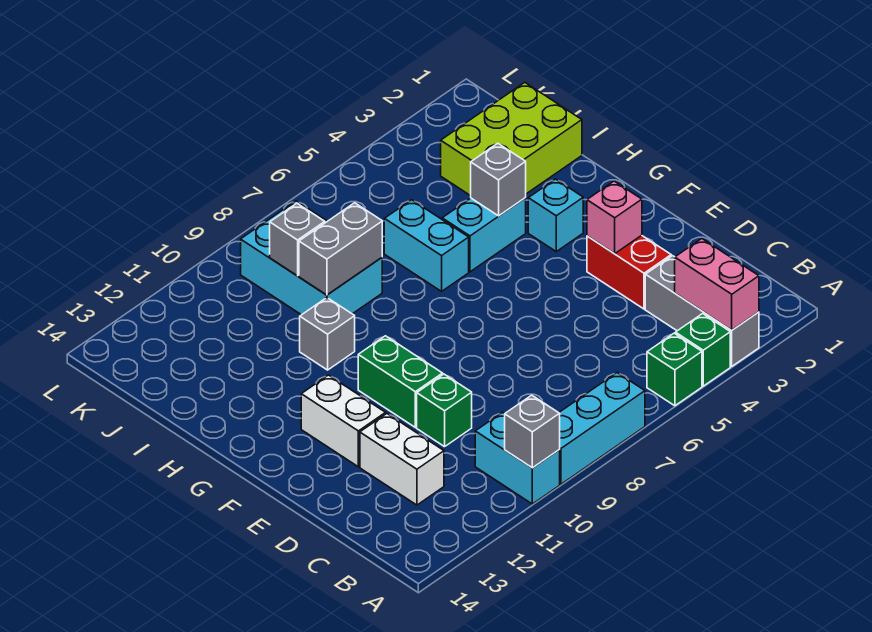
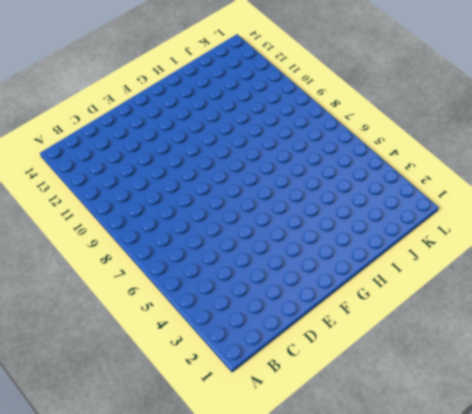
none -> grey brick A3:C3 level 1
none -> green brick A4 level 1
none -> green brick A5 level 1

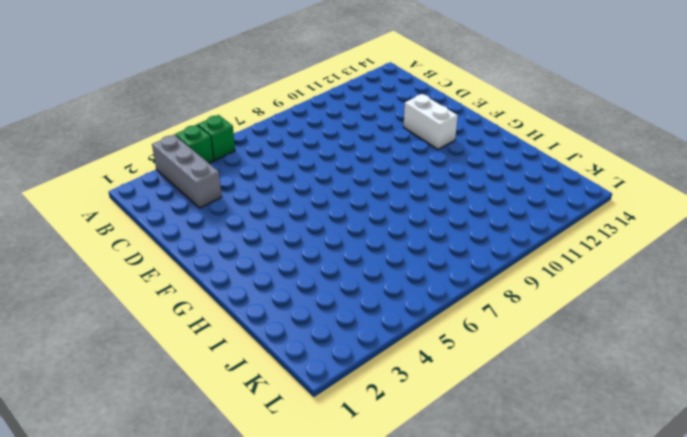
none -> cyan brick A7:A9 level 1
none -> cyan brick A10:B10 level 1
none -> white brick C12:D12 level 1

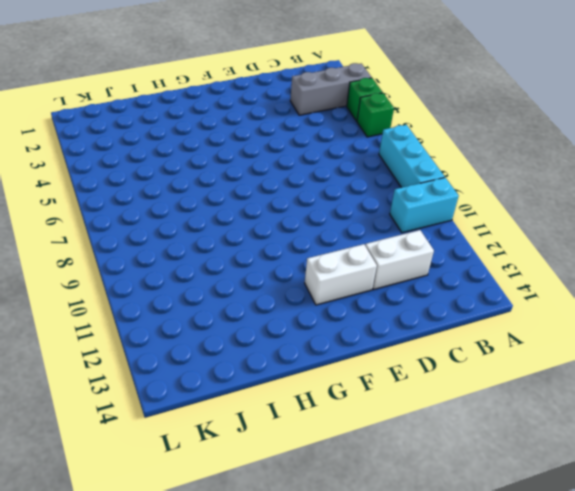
none -> red brick D3:E3 level 1
none -> green brick D10 level 1
none -> green brick E10:F10 level 1

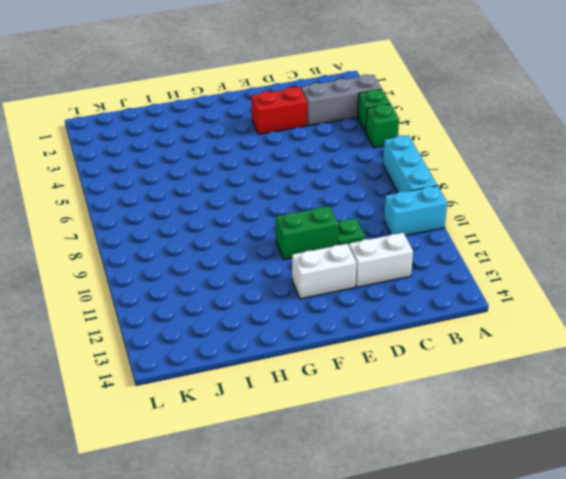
green plate D10 level 1 -> green brick D10 level 1
none -> cyan brick G3 level 1
none -> cyan brick H4:H5 level 1
none -> cyan brick H6:I6 level 1

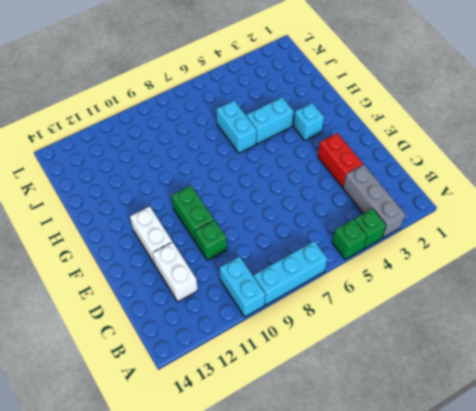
none -> grey brick H10 level 1
none -> lime brick I1:J3 level 1
none -> cyan brick I8:K9 level 1

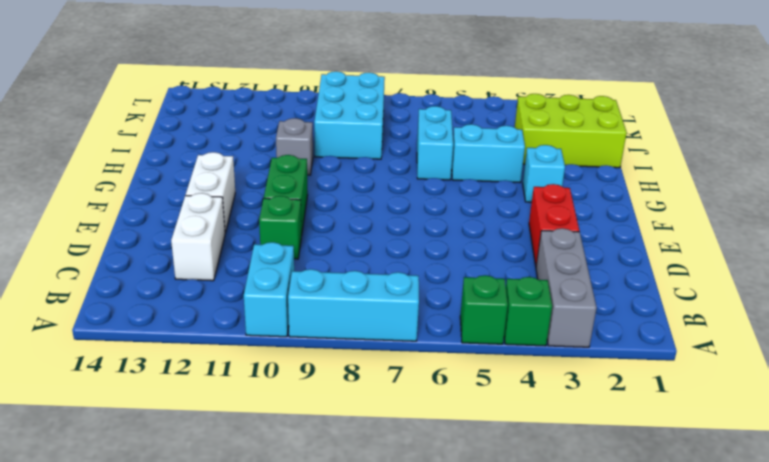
none -> pink brick A3:B3 level 2
none -> grey brick A10 level 2
none -> pink brick E3 level 2

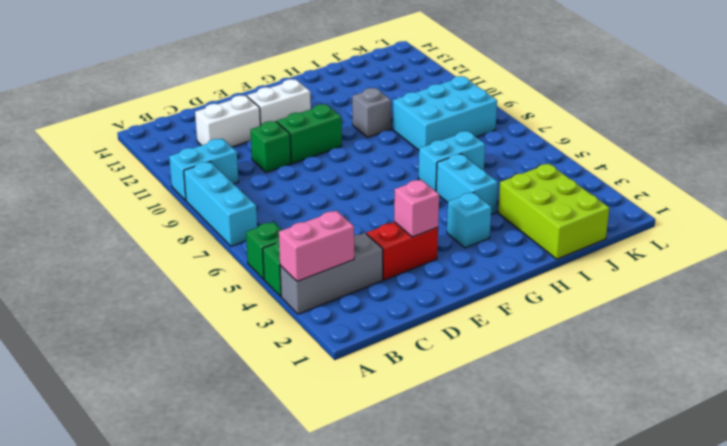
none -> grey brick A10 level 2
none -> grey brick H4 level 2
none -> grey brick I8:I9 level 2

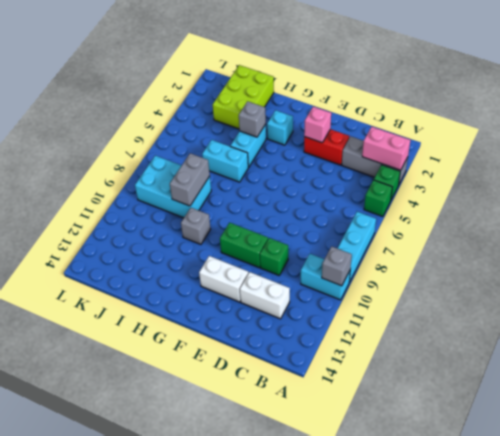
none -> grey brick J9 level 2

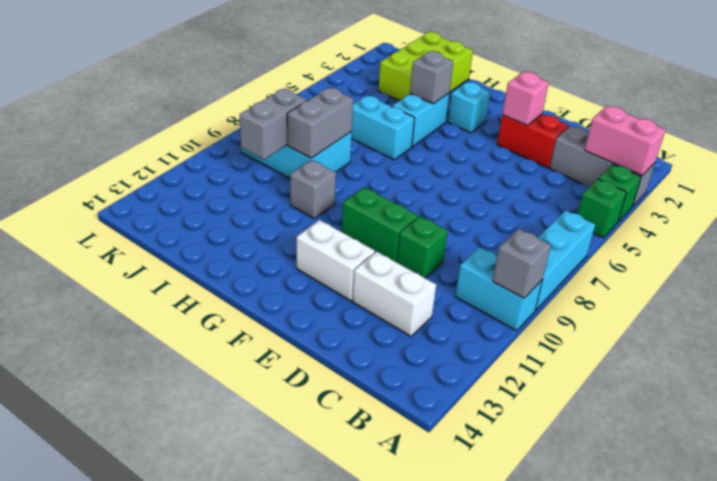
grey brick J9:J10 level 2 -> grey brick J9 level 2

